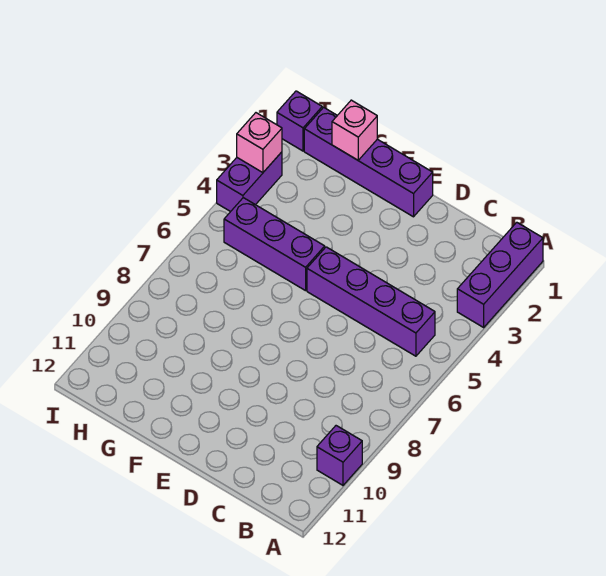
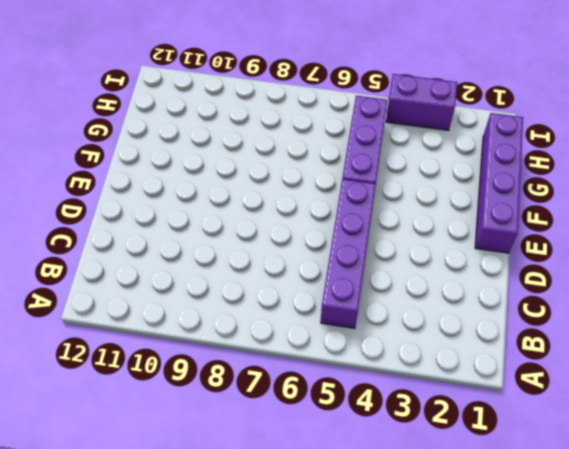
none -> purple brick A1:A3 level 1
none -> purple brick A10 level 1

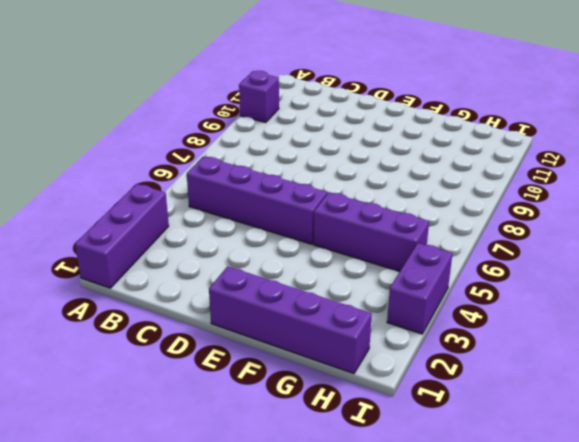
none -> purple brick I1 level 1
none -> pink brick G1 level 2

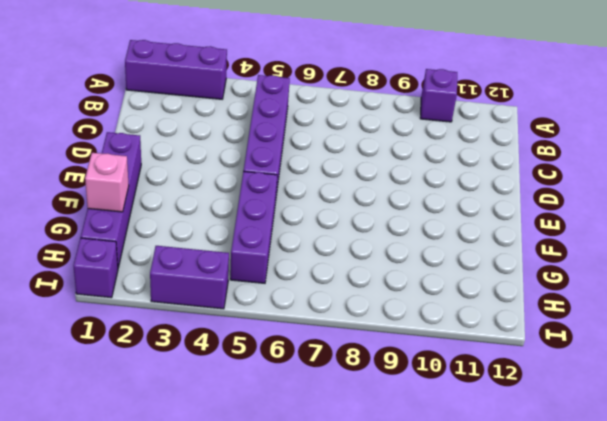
none -> pink brick I3 level 2

